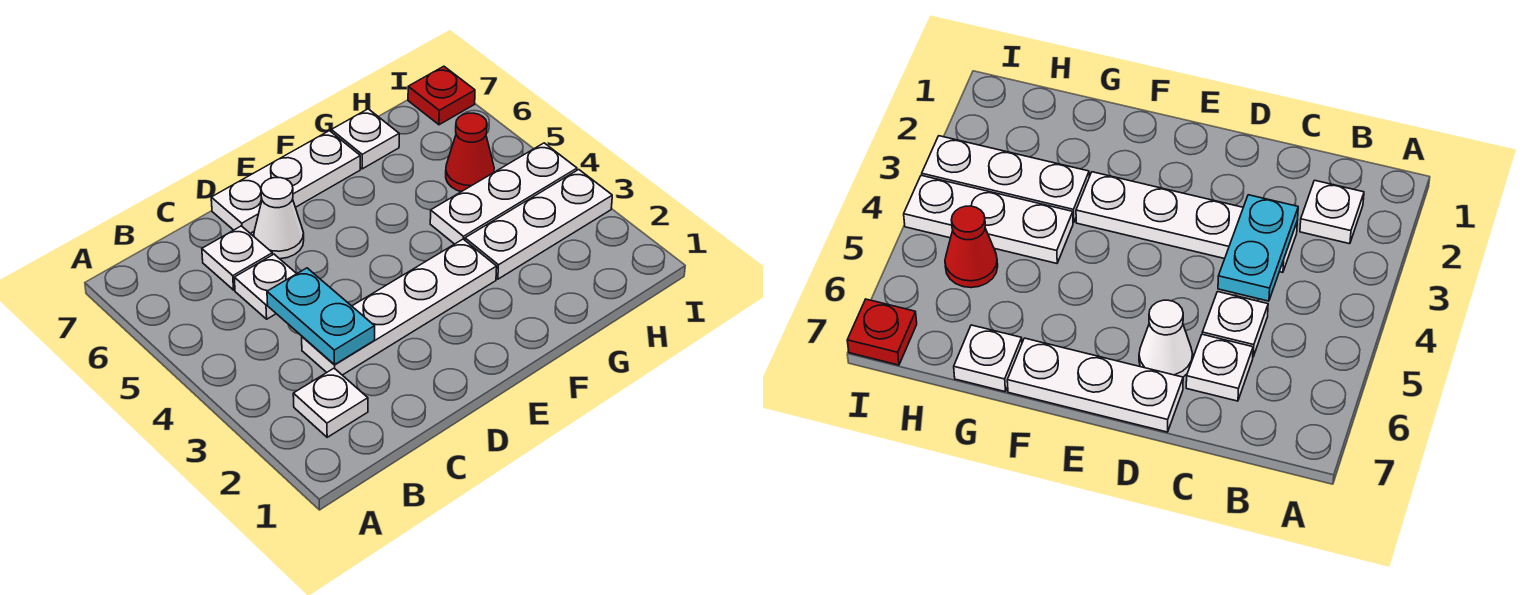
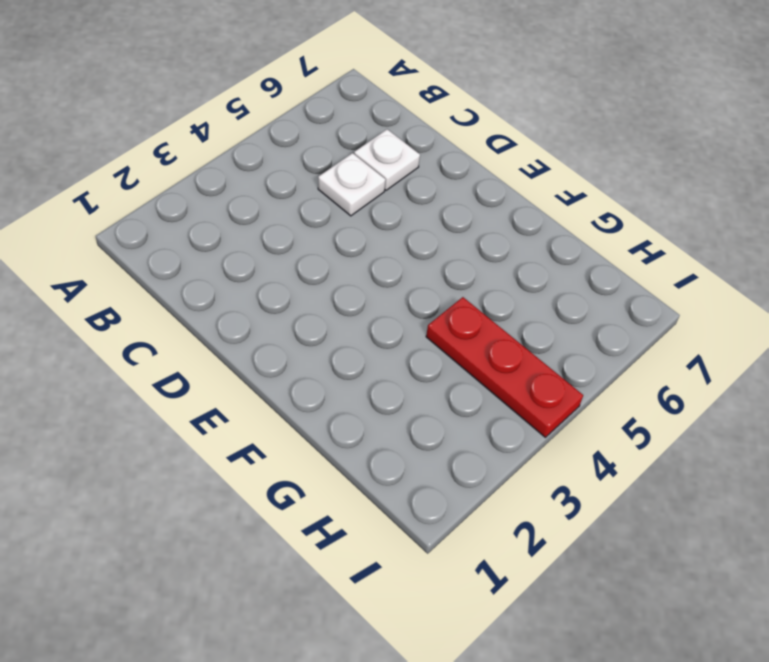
red plate G4:I4 level 1 -> white plate G4:I4 level 1
none -> white plate B2 level 1
none -> white plate C3:F3 level 1
none -> white cone D6 level 1

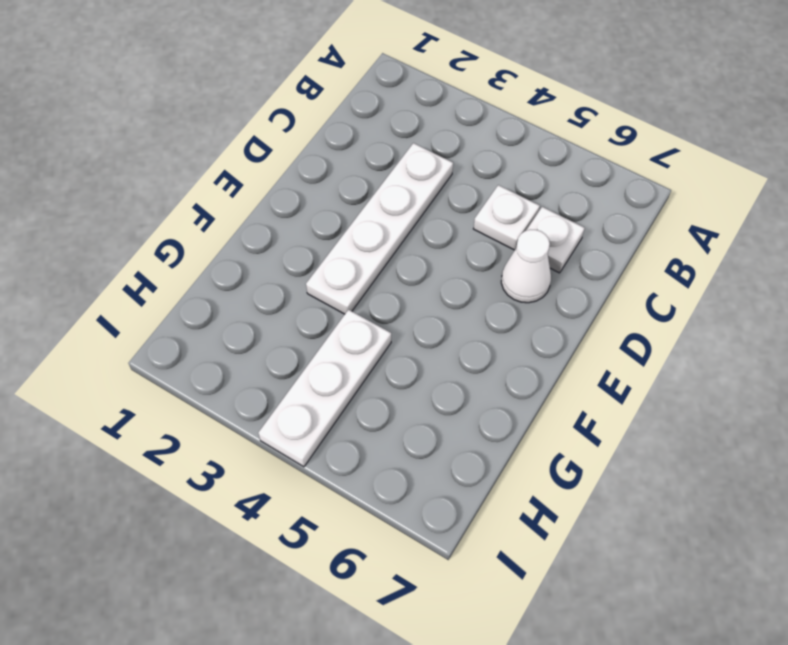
none -> white plate B2 level 1
none -> white plate D7:F7 level 1
none -> white plate G3:I3 level 1

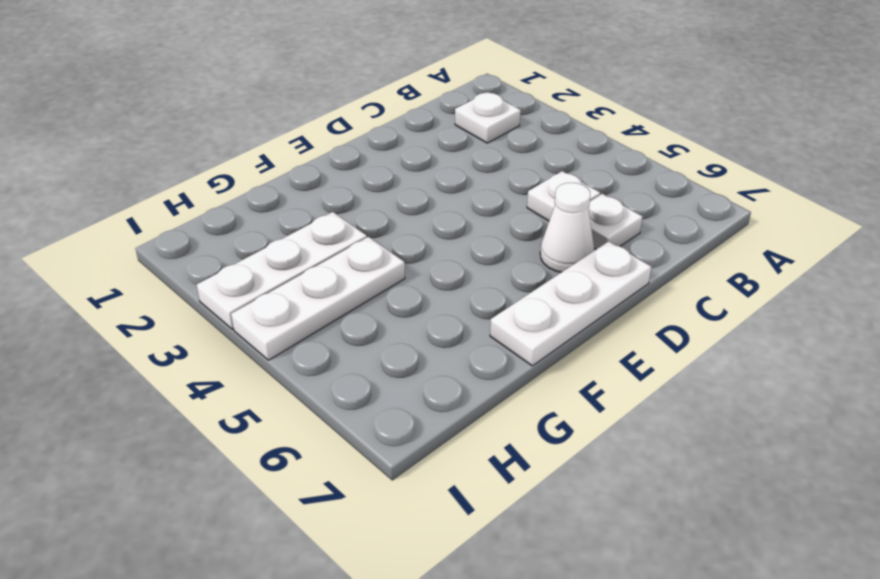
none -> white plate C3:F3 level 1
none -> white plate G7 level 1
none -> red cone H5 level 1

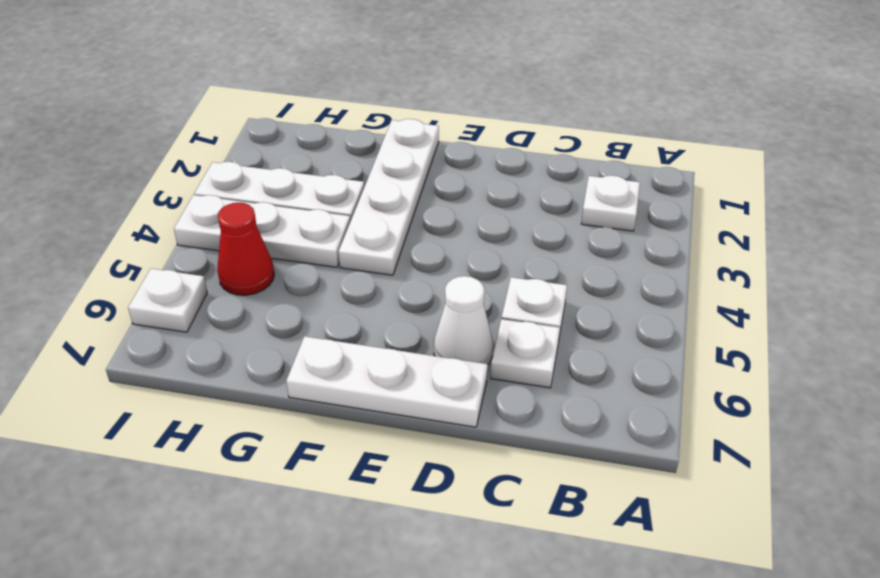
white plate F1:F4 level 1 -> white plate C3:F3 level 1
white plate I6 level 1 -> white plate G7 level 1
none -> red plate I7 level 1
none -> cyan plate C3:C4 level 2

